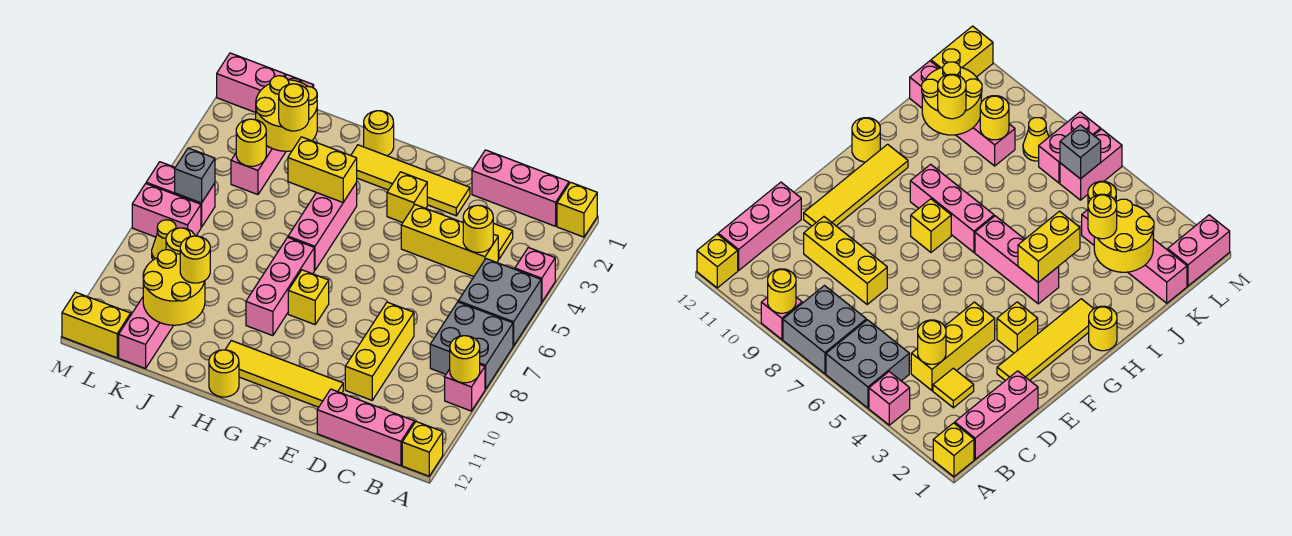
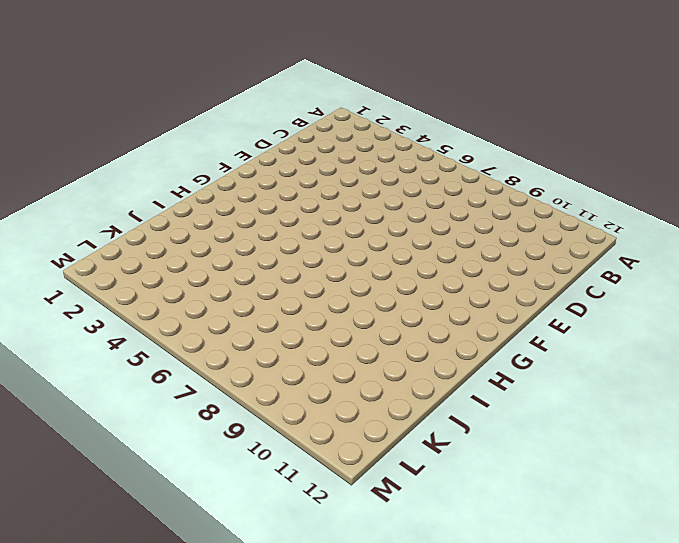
none -> yellow brick A1 level 1
none -> pink brick A4 level 1
none -> grey brick A5:B6 level 1
none -> grey brick A7:B8 level 1

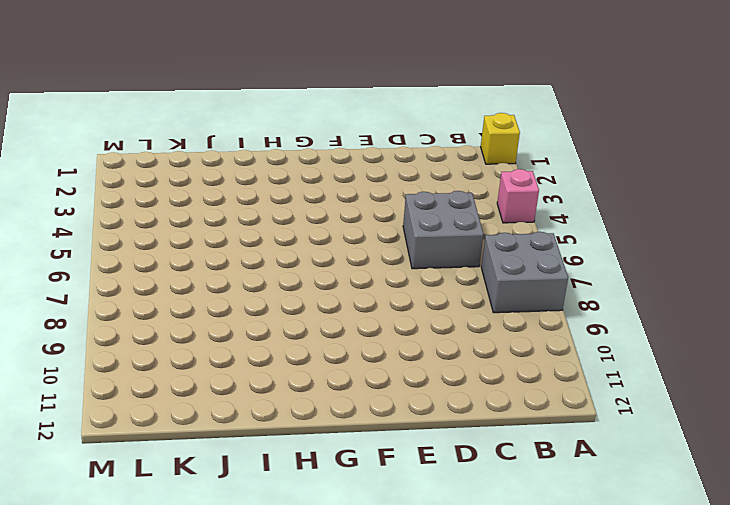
grey brick C5:D6 level 1 -> grey brick A5:B6 level 1
none -> pink brick A9 level 1
none -> yellow brick A12 level 1
none -> pink brick B1:D1 level 1
none -> pink brick B12:D12 level 1

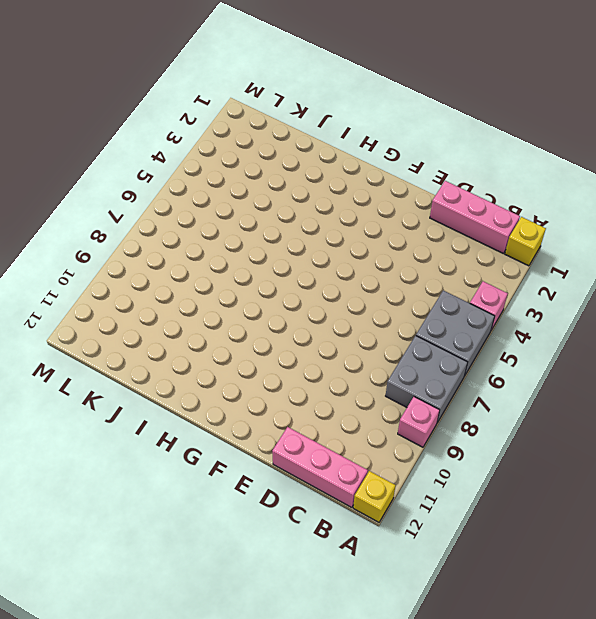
none -> yellow tile C3 level 1
none -> yellow brick C4:E4 level 1
none -> yellow brick D8:D10 level 1
none -> yellow tile E2:H2 level 1

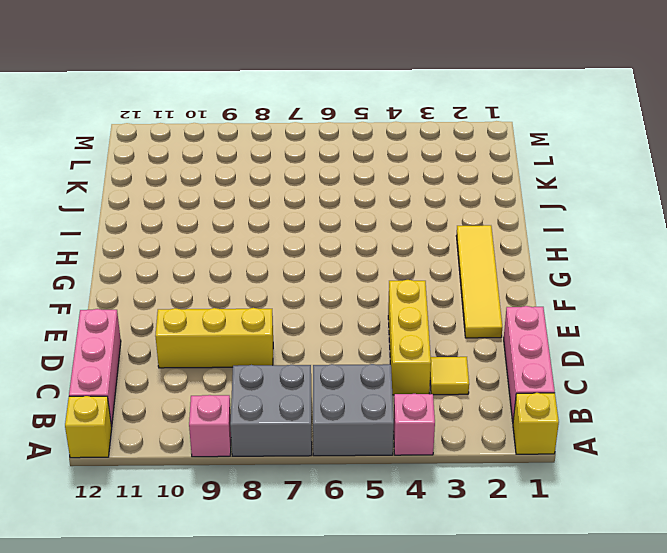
none -> yellow tile E11:H11 level 1
none -> yellow brick F3 level 1
none -> yellow brick G8 level 1
none -> yellow round brick H1 level 1

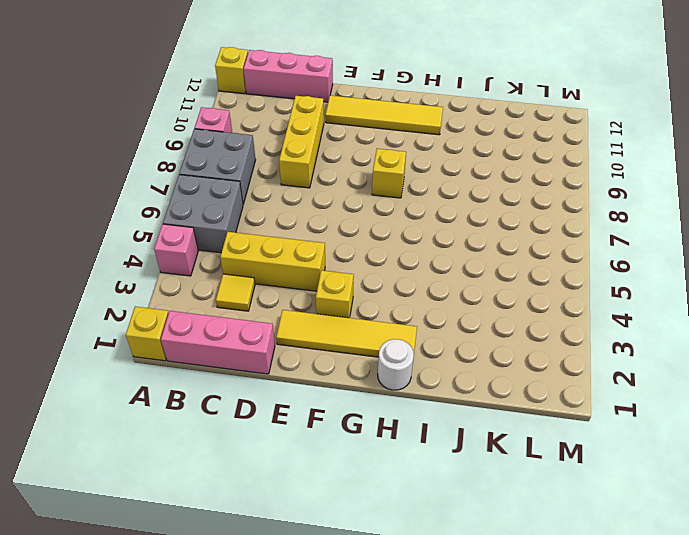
white round brick H1 level 1 -> yellow round brick H1 level 1
none -> pink brick H4:H6 level 1
none -> pink brick H7:H9 level 1
none -> yellow round brick H12 level 1
none -> pink brick K1:K4 level 1

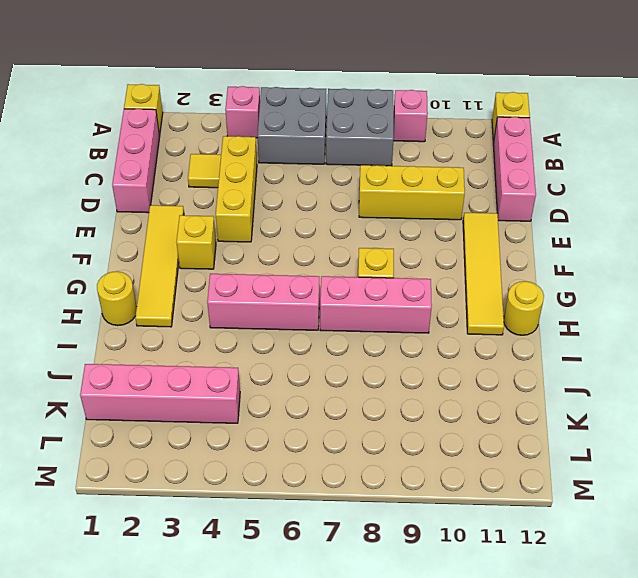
none -> pink brick K9:K12 level 1
none -> pink brick L1:M1 level 1
none -> pink brick L6:M6 level 1
none -> pink brick L7:M7 level 1

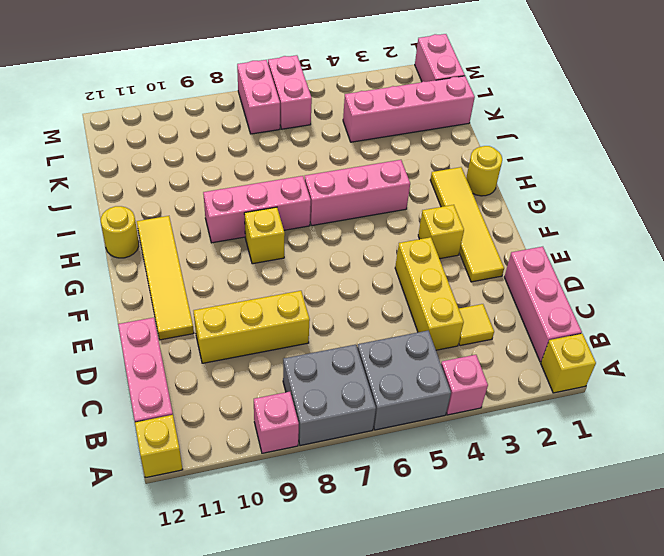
none -> pink brick K9:K12 level 1
none -> yellow cone L8 level 1
none -> yellow brick L12:M12 level 1
none -> yellow round brick A9 level 2

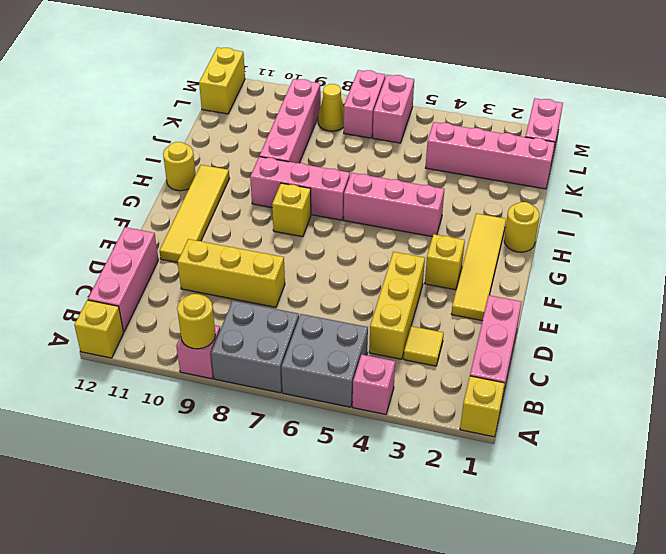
pink brick I9:L9 level 1 -> pink brick K9:K12 level 1
none -> yellow round brick C4 level 2
none -> yellow brick H4:I4 level 2
none -> yellow round brick J2:K3 level 2
none -> yellow round brick J10:K11 level 2

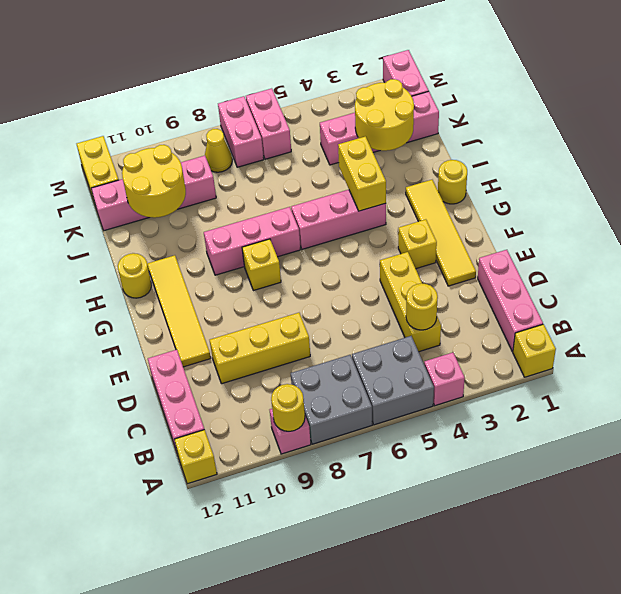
none -> yellow tile C3 level 1
none -> yellow round brick K4 level 2
none -> yellow round brick K9 level 2
none -> grey brick L6 level 2

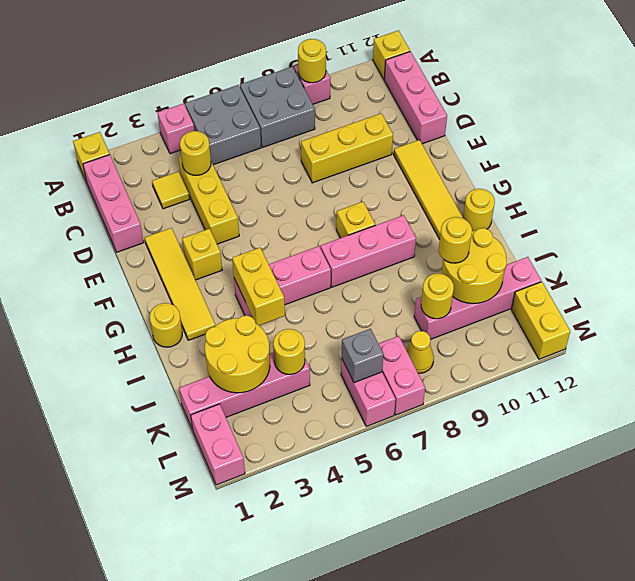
none -> yellow round brick J3 level 3

